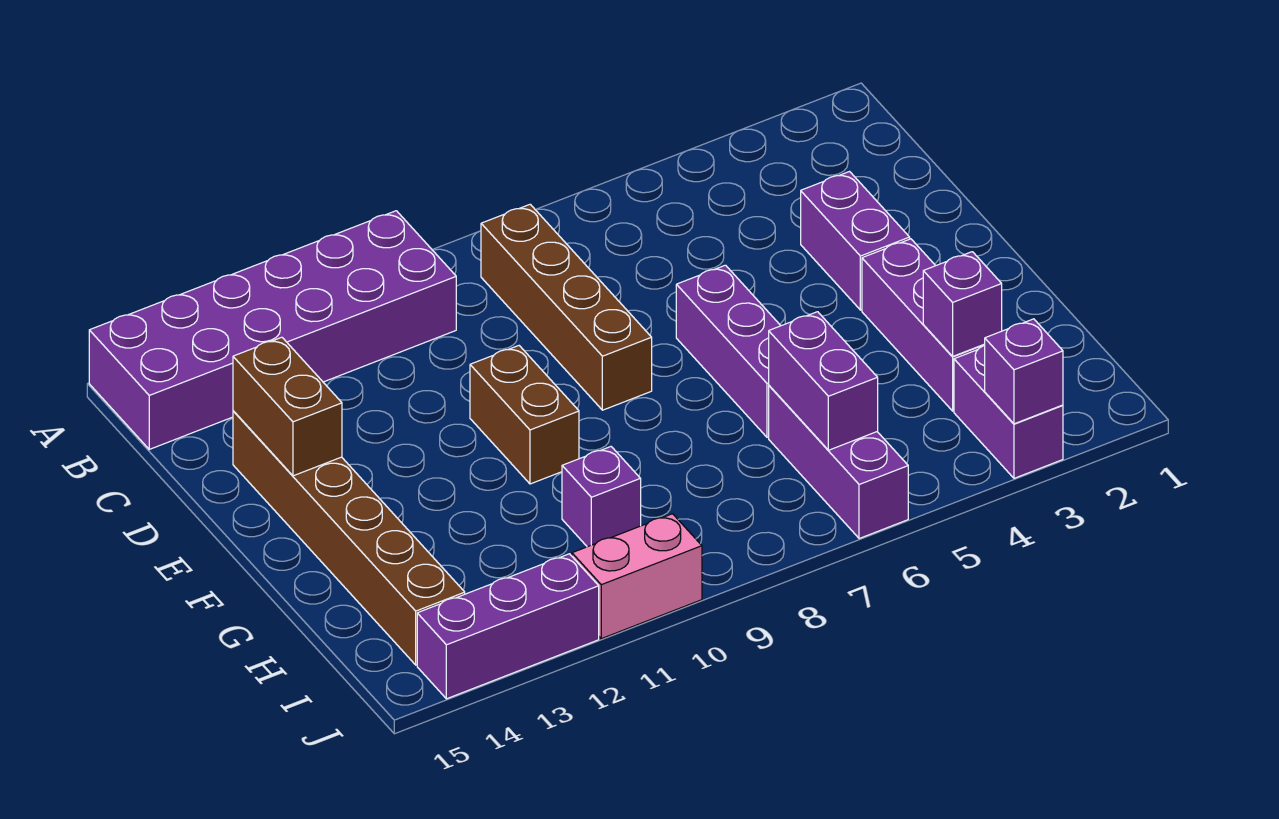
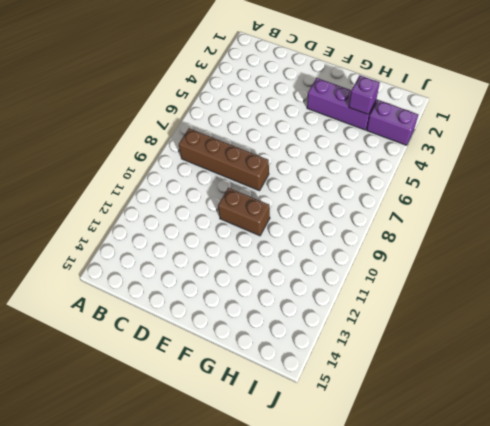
none -> purple brick A10:B15 level 1
none -> purple brick D3:E3 level 1
none -> brown brick D14:I14 level 1

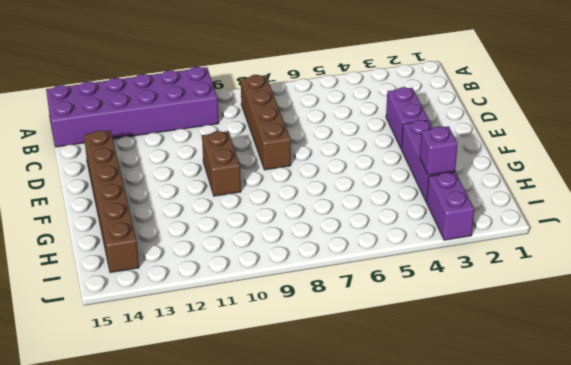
none -> purple brick E6:G6 level 1
none -> purple brick H6:J6 level 1
none -> purple brick H10 level 1

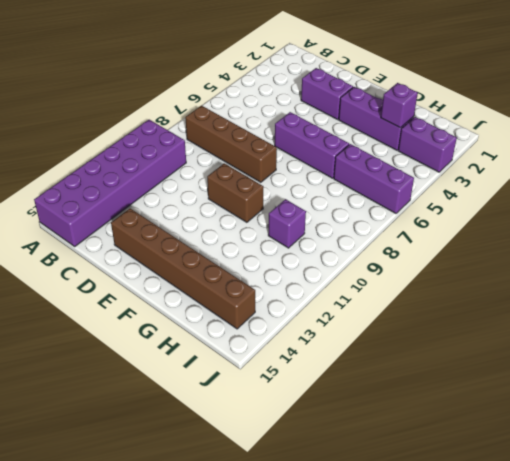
none -> pink brick J10:J11 level 1
none -> purple brick J12:J14 level 1
none -> brown brick D14:E14 level 2

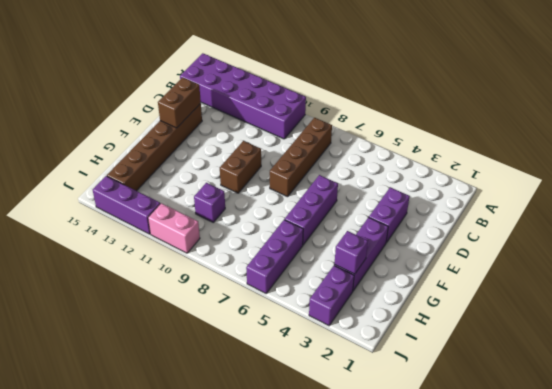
none -> purple brick H6:I6 level 2
none -> purple brick J3 level 2

